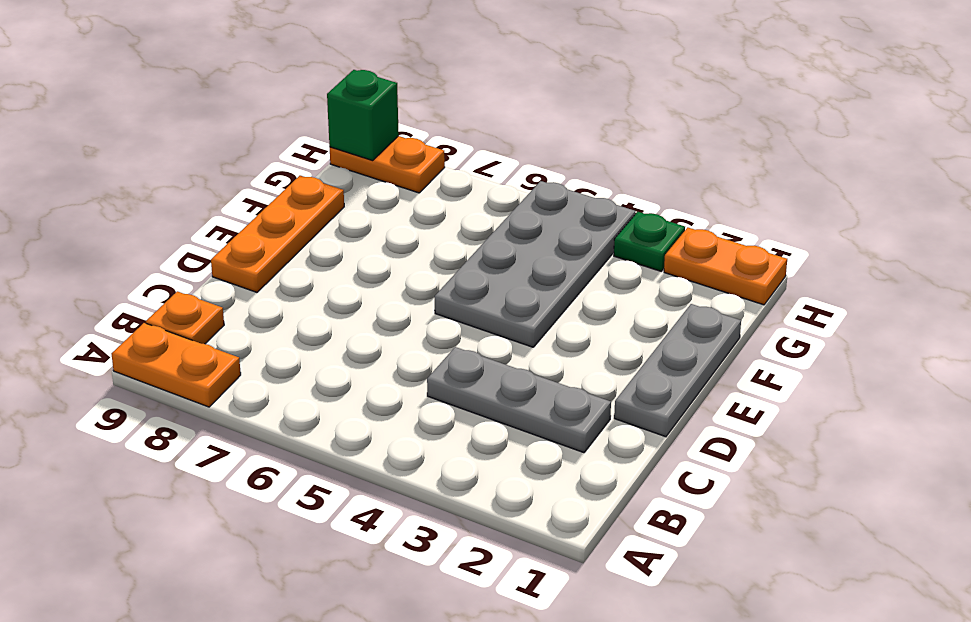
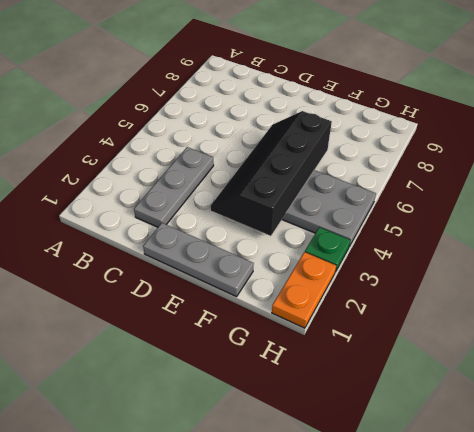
black slope E3:F6 level 2 top F -> none
none -> orange plate A8:A9 level 1
none -> orange plate B9 level 1

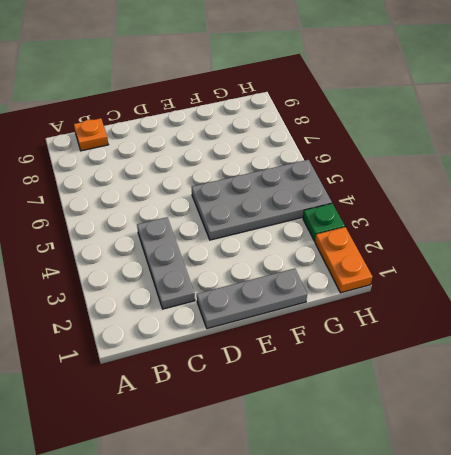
none -> orange plate A8:A9 level 1
none -> orange plate D9:F9 level 1

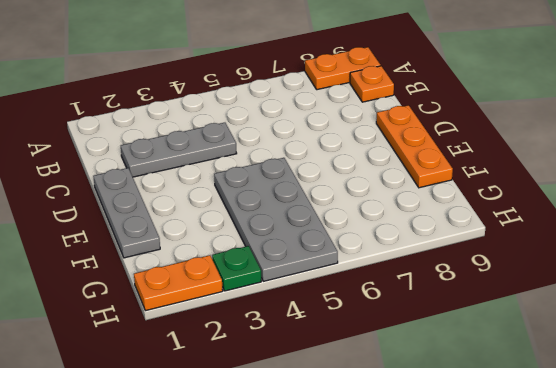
none -> orange plate H8:H9 level 1
none -> green brick H9 level 2

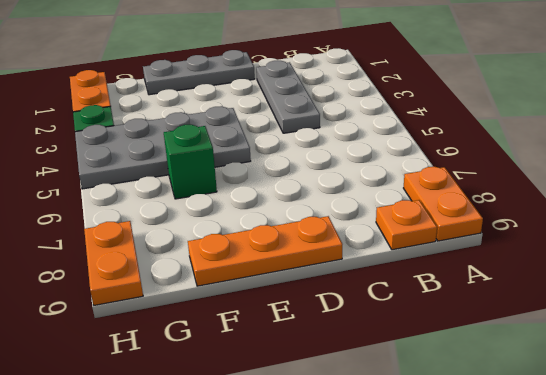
green brick F6 level 1 -> green brick H9 level 2

